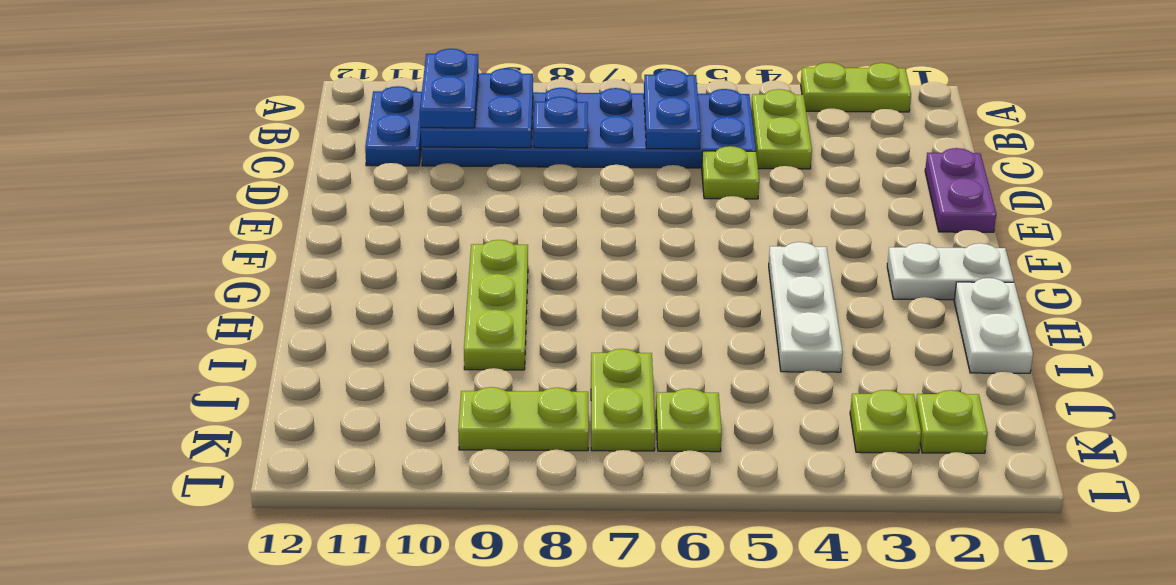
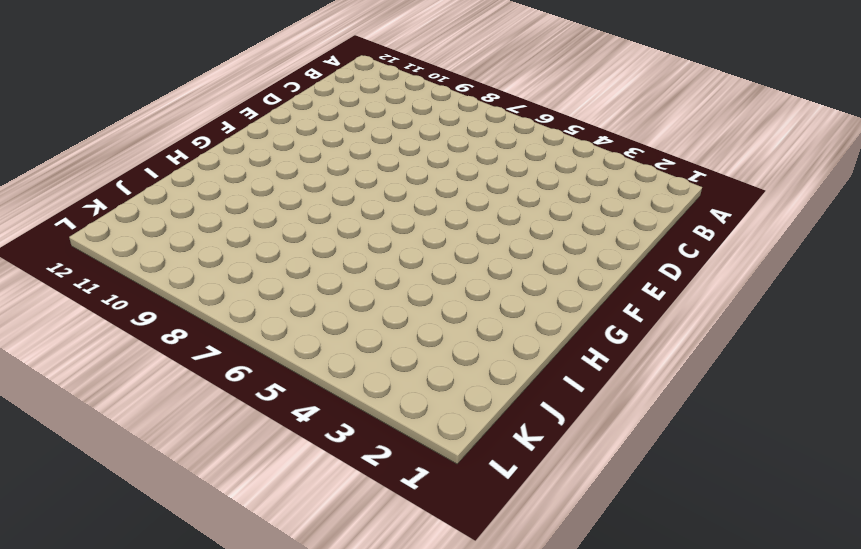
none -> lime plate A2:A3 level 1
none -> lime plate B4:C4 level 1
none -> blue plate B5:C10 level 1

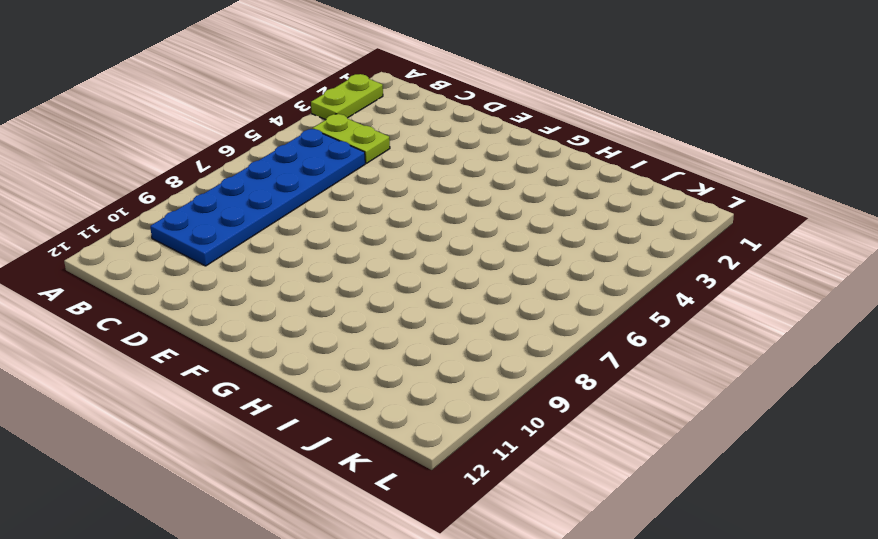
none -> blue plate B11:C11 level 1
none -> purple plate D1:E1 level 1
none -> lime plate D5 level 1

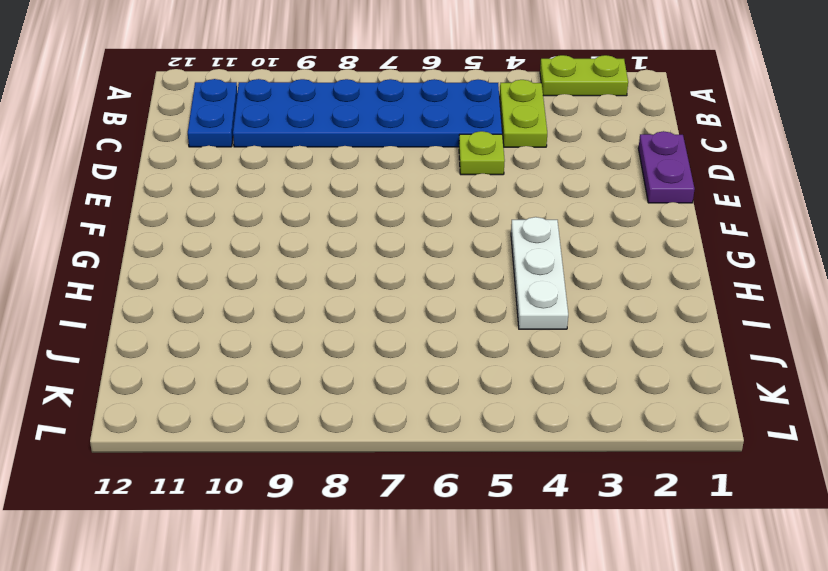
none -> white plate G1:G2 level 1
none -> lime plate G9:I9 level 1
none -> white plate H1:I1 level 1

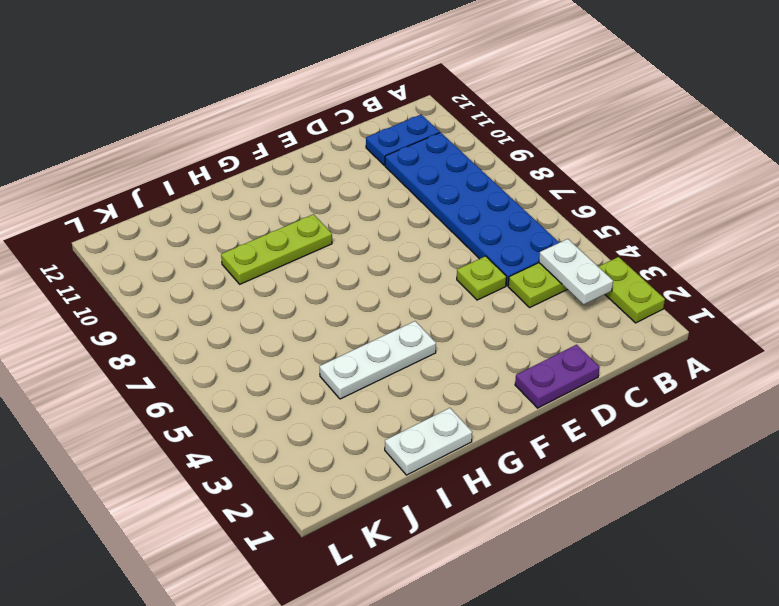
white plate B3:B4 level 2 -> white plate G1:G2 level 1
none -> lime plate J7:K7 level 1
none -> lime plate K2 level 1
none -> lime plate K3 level 1

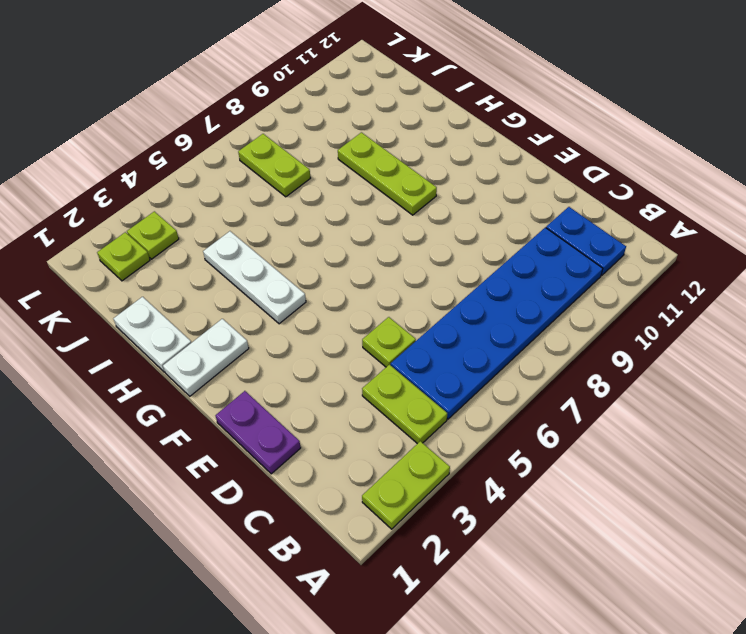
none -> lime plate K6 level 1
none -> lime plate K8:K9 level 1
none -> blue plate B6:C6 level 2

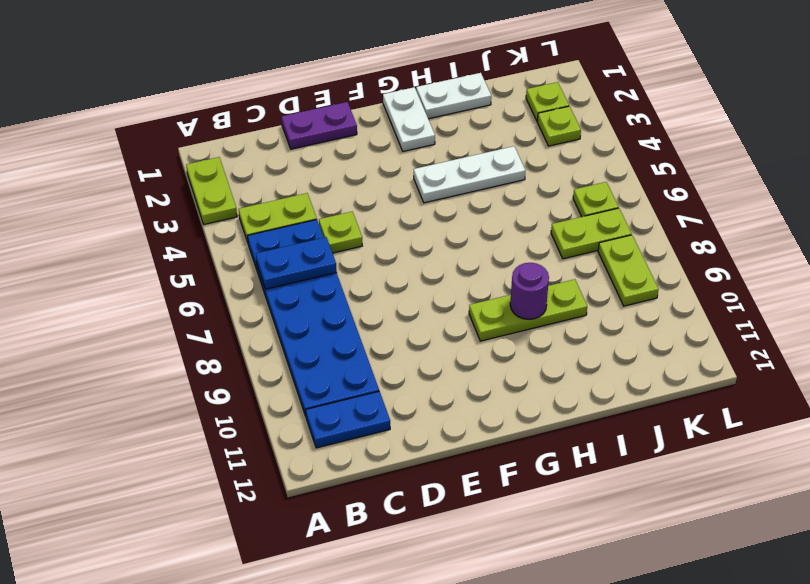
purple round brick H9 level 2 -> none
none -> blue plate B9:C10 level 2
none -> blue plate C8 level 2
none -> blue plate B10:C10 level 3

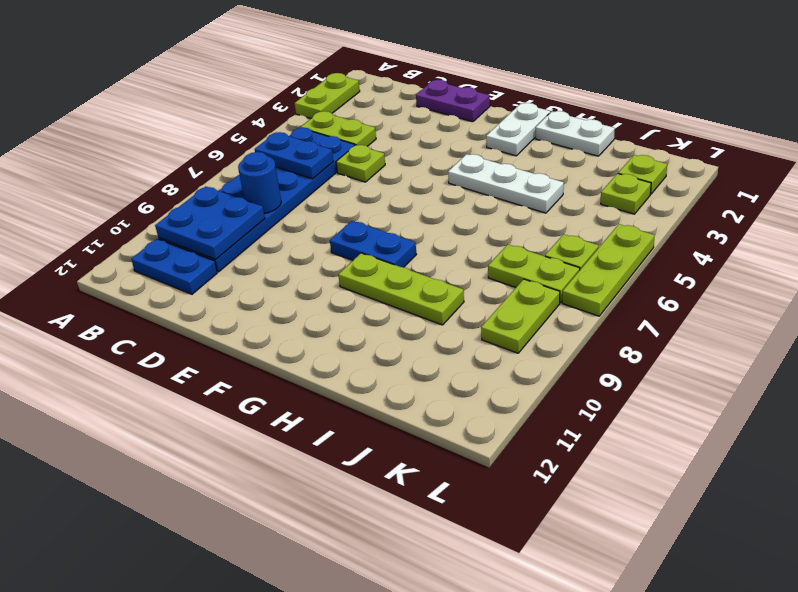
blue round brick C8 level 2 -> blue plate C8 level 2
blue plate F8:G8 level 1 -> blue plate B10:C10 level 3
lime plate L5:L7 level 1 -> none

